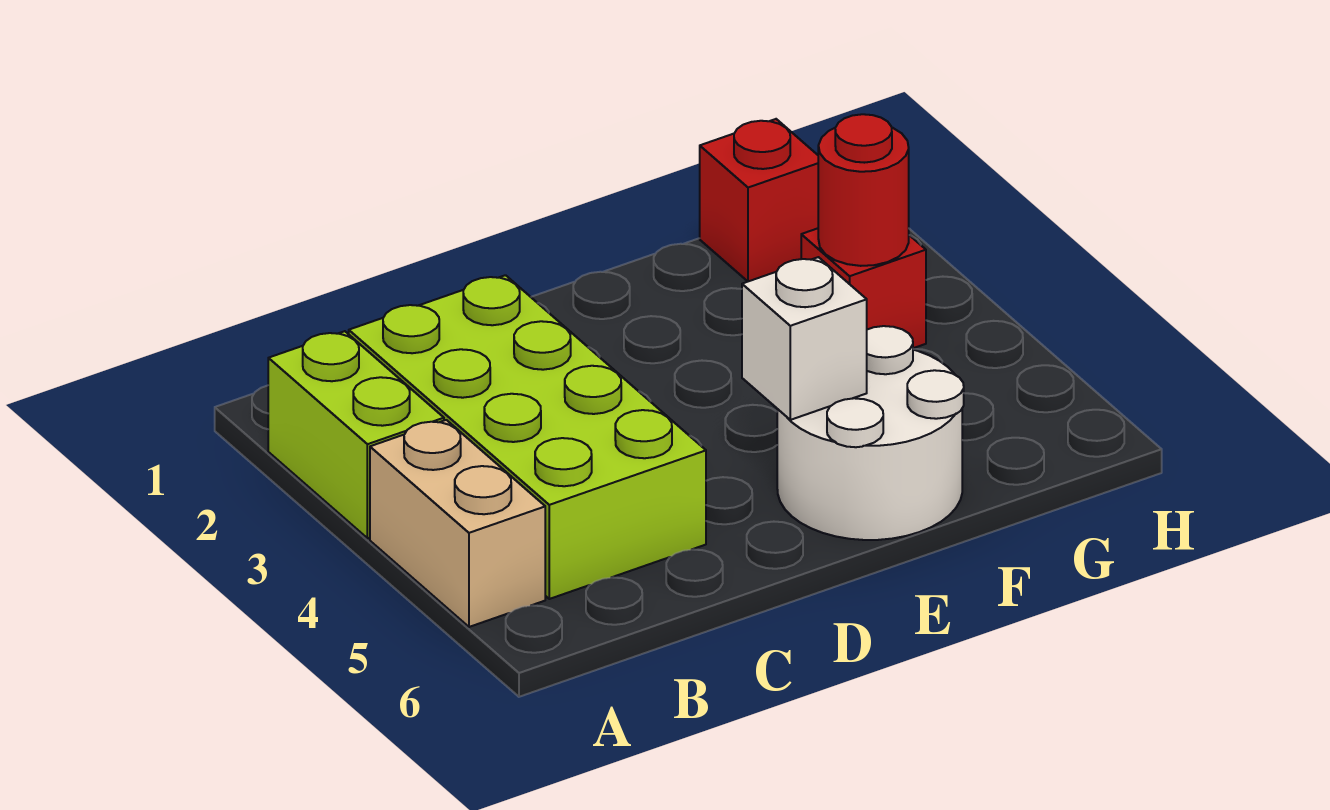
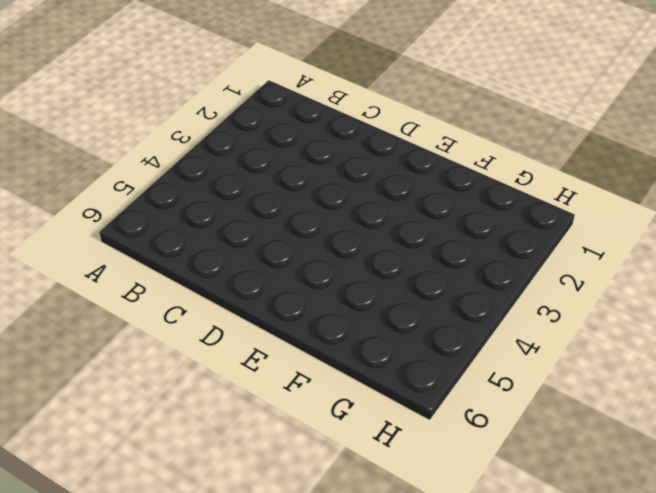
none -> lime brick A2:A3 level 1
none -> tan brick A4:A5 level 1

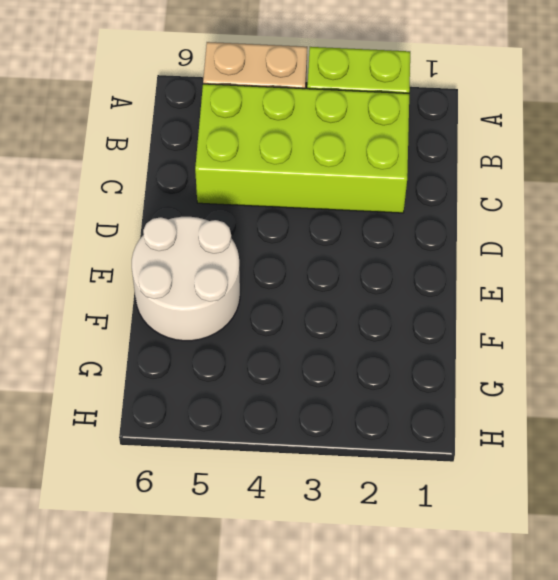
none -> red brick G1 level 1
none -> red brick G3 level 1

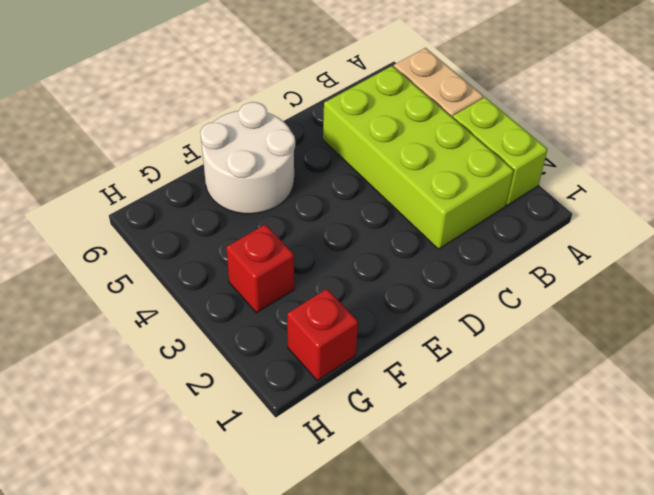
none -> white brick E5 level 2
none -> red round brick G3 level 2

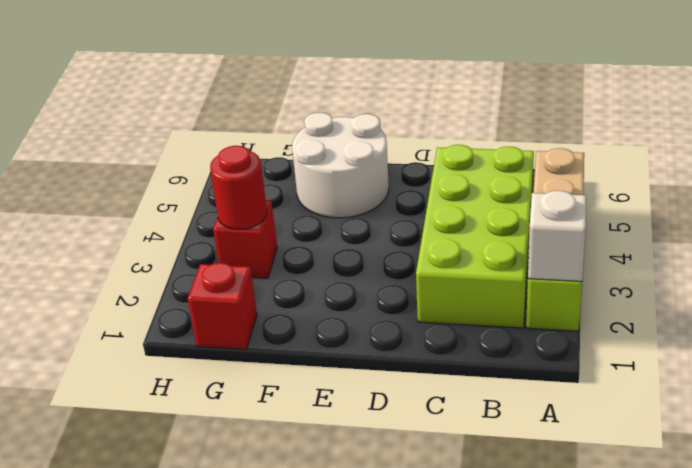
white brick A2 level 2 -> white brick E5 level 2

